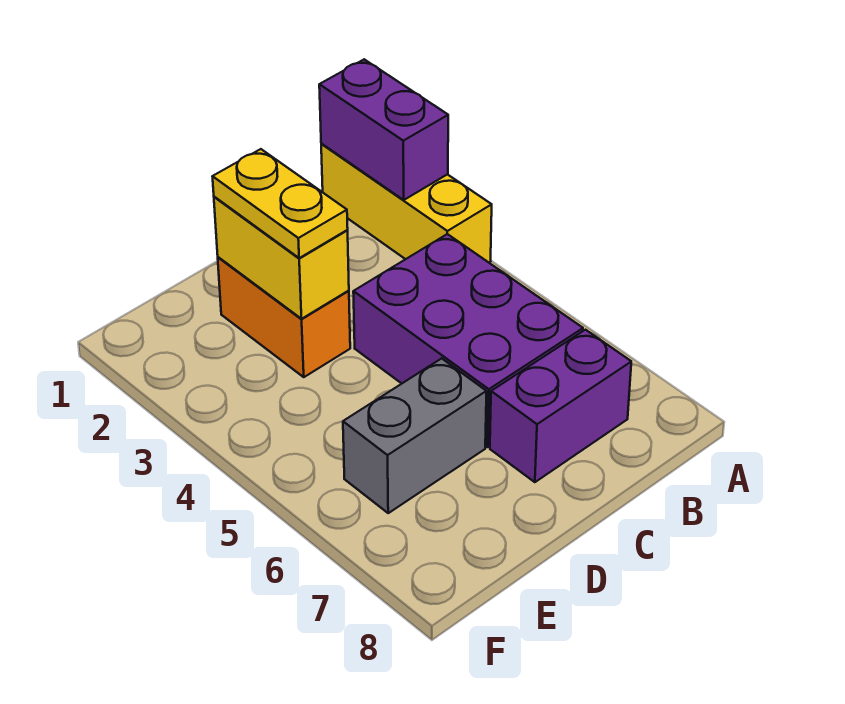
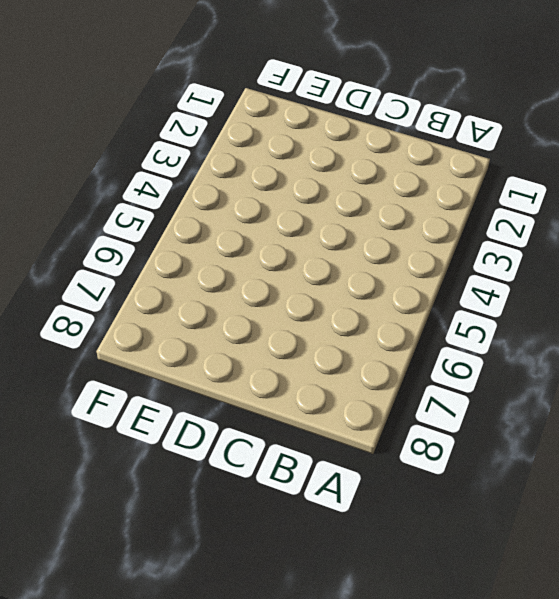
none -> yellow brick A1:A3 level 1
none -> purple brick B4:C6 level 1

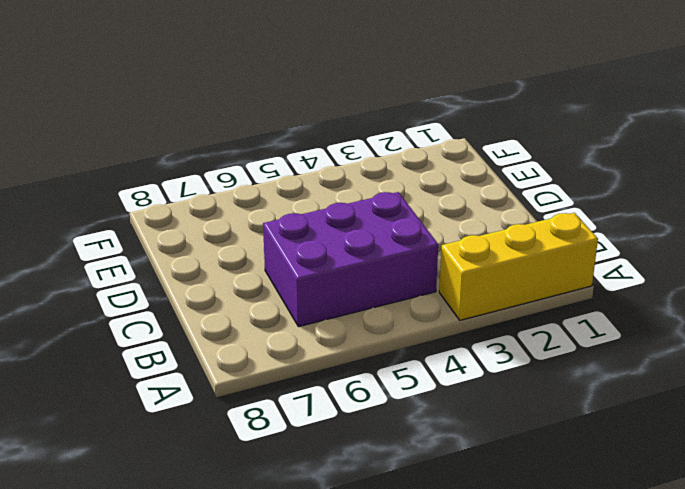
none -> purple brick B7:C7 level 1
none -> orange brick D2:D3 level 1

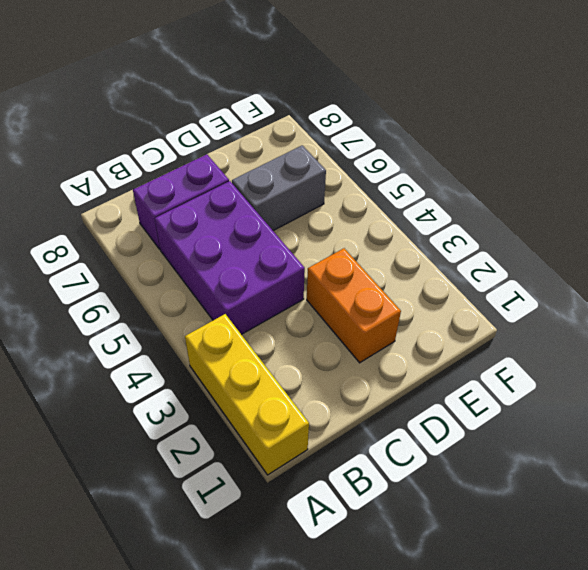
none -> purple brick A1:A2 level 2
none -> yellow brick D2:D3 level 2

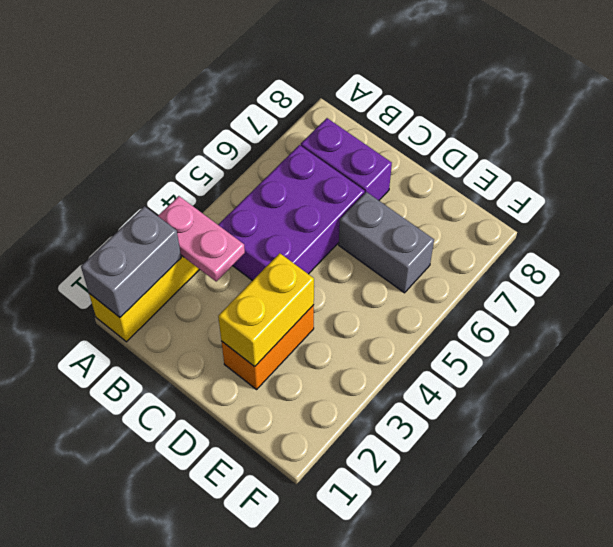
grey brick A1:A2 level 2 -> purple brick A1:A2 level 2
pink plate A3:B3 level 2 -> none
none -> yellow plate D2:D3 level 3

